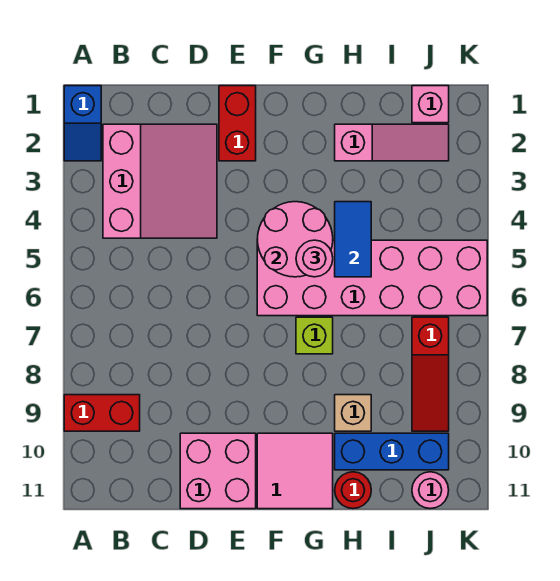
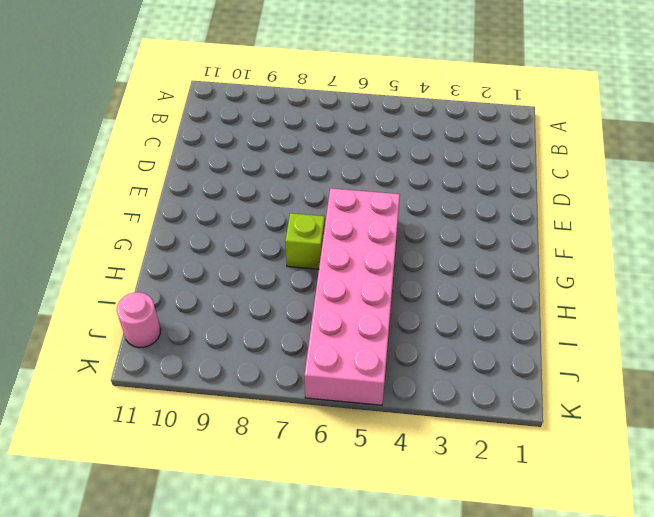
none -> blue slope A1:A2 level 1 top 1
none -> red brick A9:B9 level 1
none -> pink slope B2:D4 level 1 top B

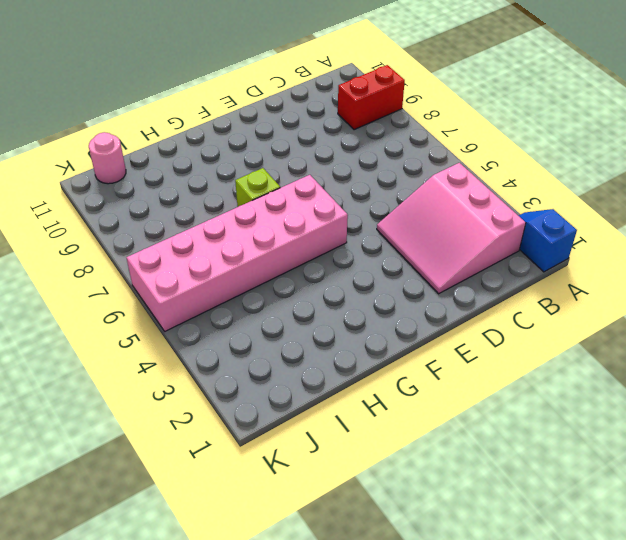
none -> pink brick D10:E11 level 1
none -> red brick E1:E2 level 1
none -> pink tile F10:G11 level 1

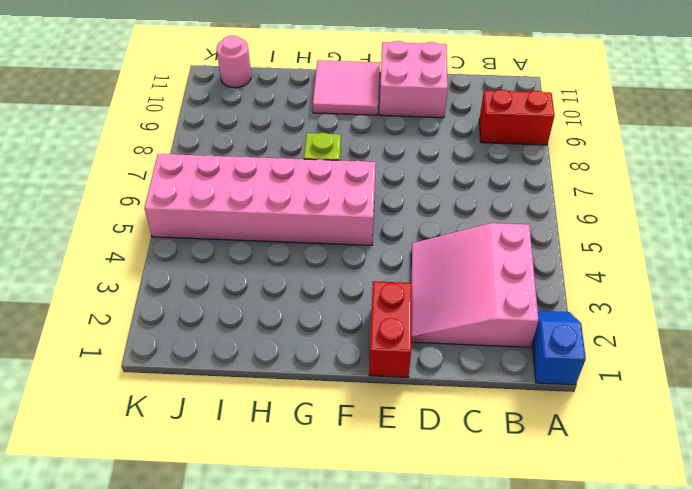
none -> pink slope H2:J2 level 1 top H
none -> tan brick H9 level 1
none -> blue brick H10:J10 level 1

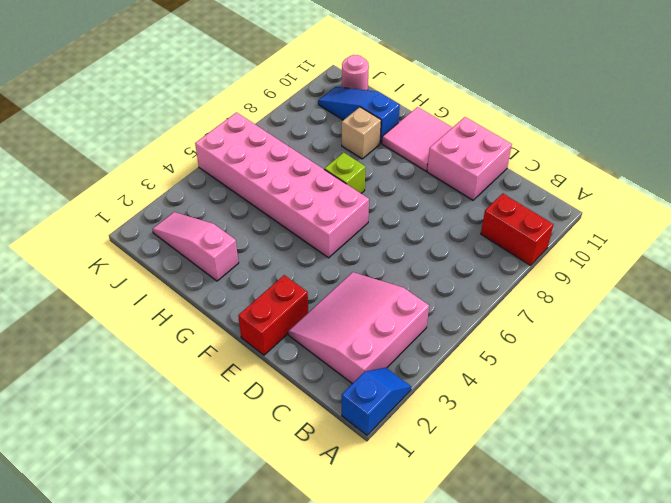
blue slope H10:J10 level 1 top H -> blue brick H10:J10 level 1
none -> red round brick H11 level 1
none -> pink brick J1 level 1
none -> red slope J7:J9 level 1 top 7

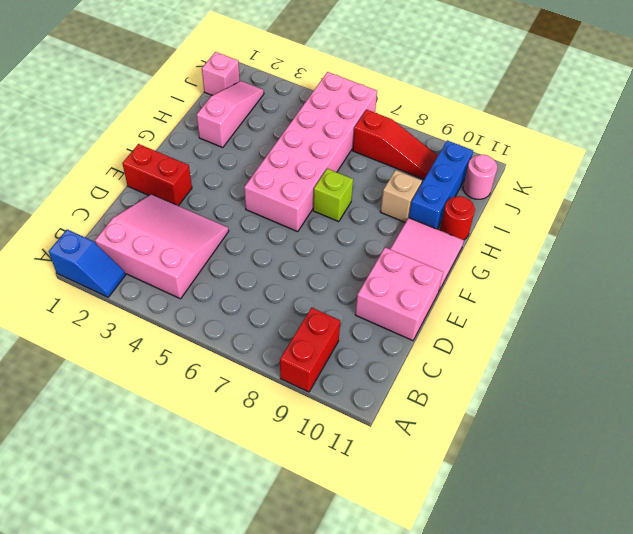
none -> pink round brick F4:G5 level 2
none -> blue tile H4:H5 level 2
none -> pink round brick G5 level 3

